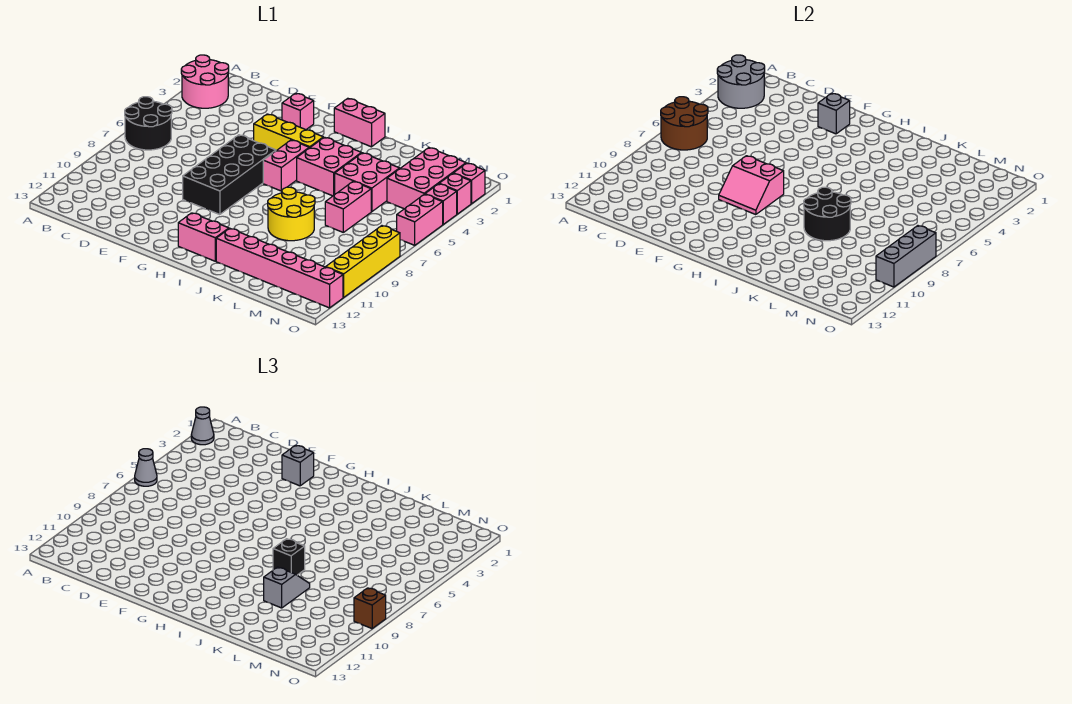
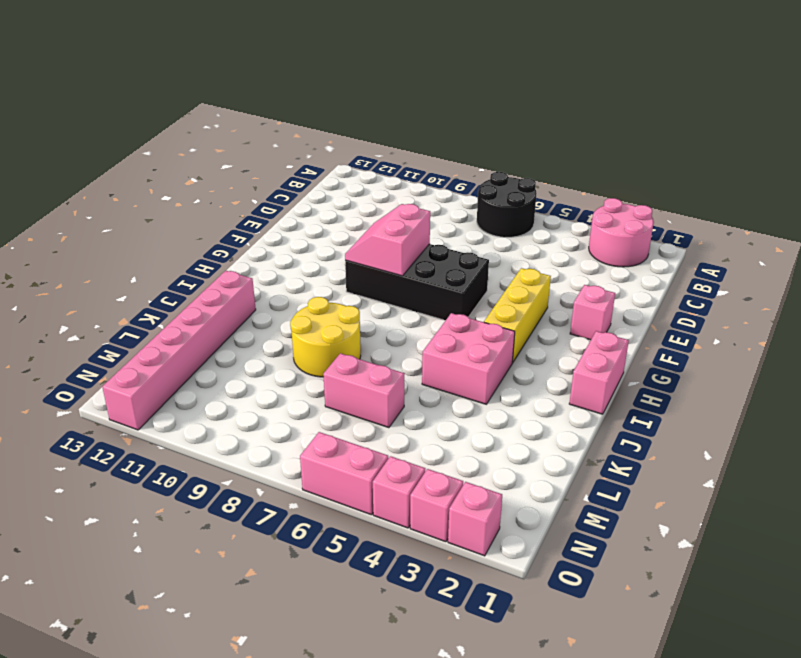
none -> pink brick H5:H6 level 1
none -> pink brick H12:I12 level 1
none -> pink brick K4:L5 level 1
none -> pink brick M2:N4 level 1

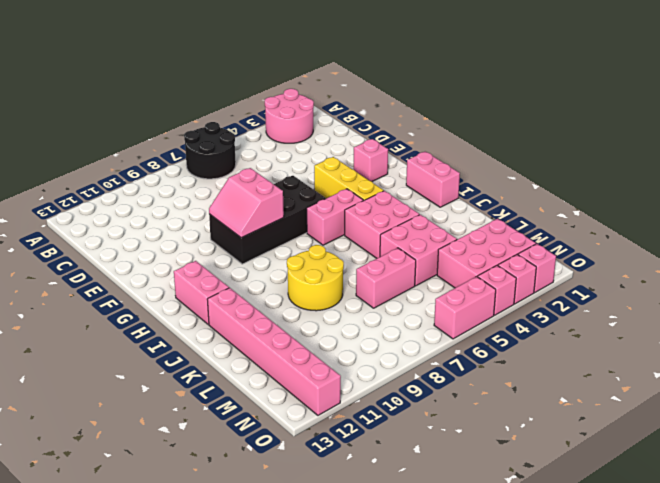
none -> yellow brick O8:O11 level 1
none -> grey round brick A2:B3 level 2
none -> brown round brick A6:B7 level 2
none -> grey brick F2 level 2

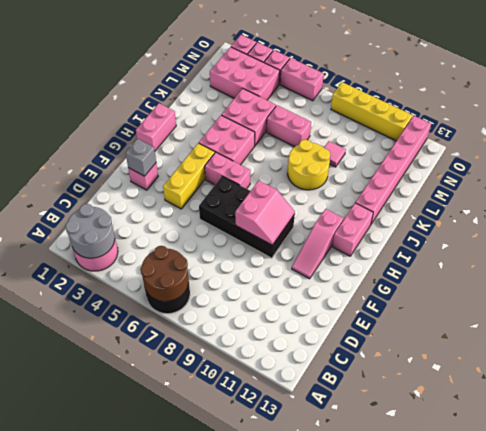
pink slope F11:H11 level 1 top H -> none
pink tile L9 level 1 -> none
none -> black round brick J8:K9 level 2
none -> grey brick O8:O10 level 2
none -> grey cone A2 level 3
none -> grey cone A6 level 3

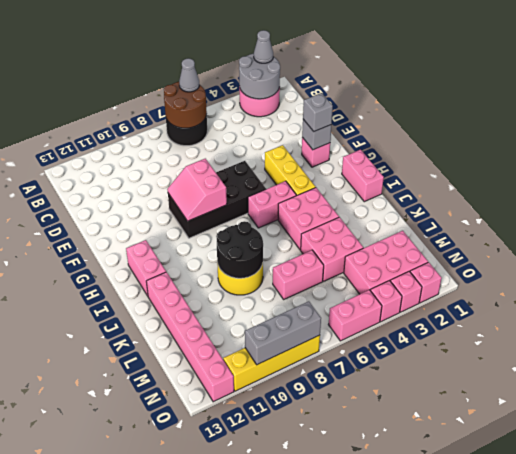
none -> black brick J8 level 3
none -> grey slope K9:K10 level 3 top 10
none -> brown brick O9 level 3

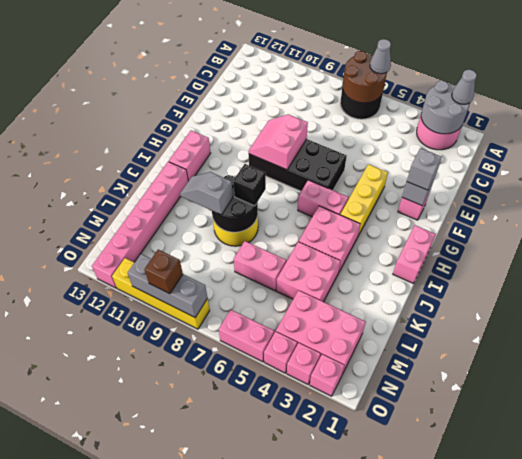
grey slope K9:K10 level 3 top 9 -> grey slope K9:K10 level 3 top 10

